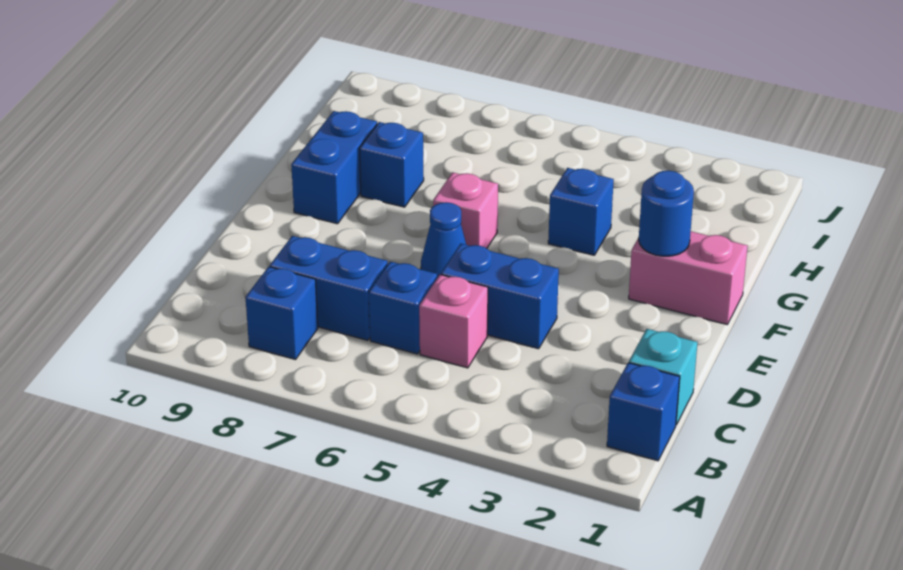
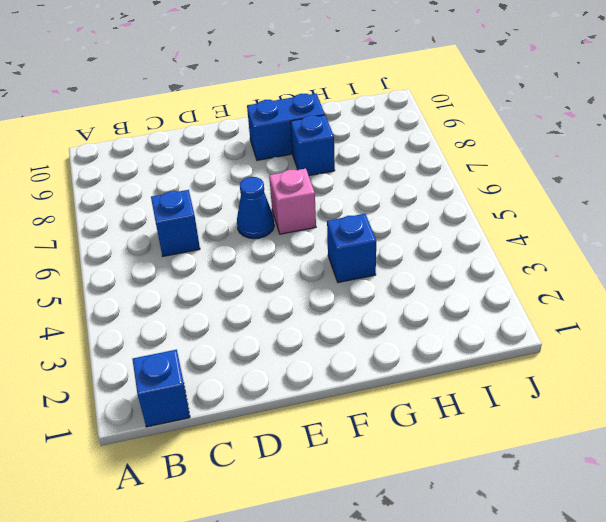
none -> blue brick B8 level 1
none -> cyan brick C1 level 1
none -> pink brick C5 level 1

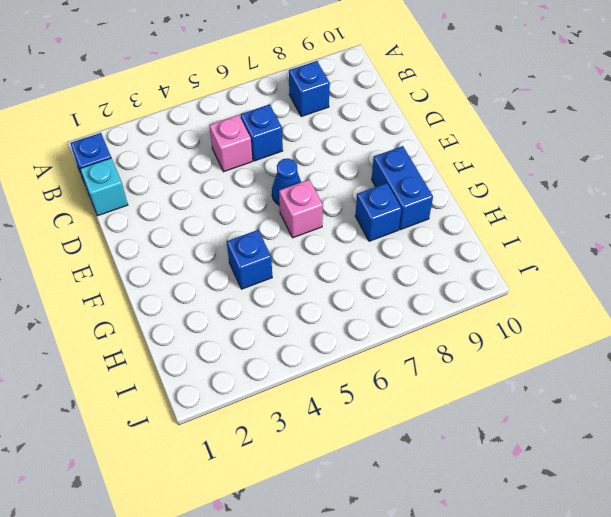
none -> blue brick C7:C8 level 1
none -> blue brick D4:D5 level 1
none -> pink brick F1:F2 level 1

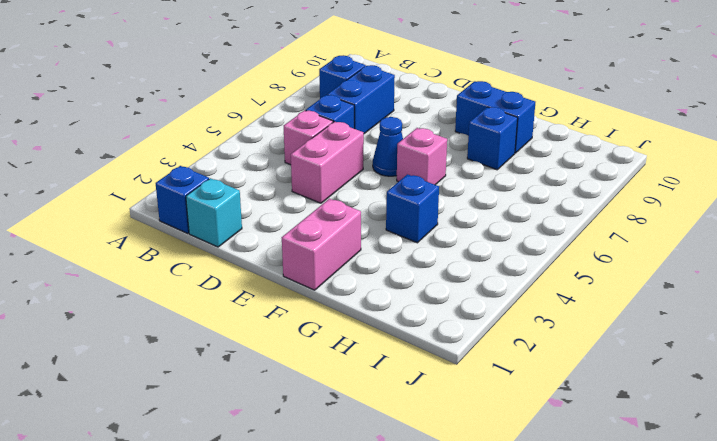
pink brick D4:D5 level 1 -> blue brick D4:D5 level 1
none -> blue round brick F2 level 2

